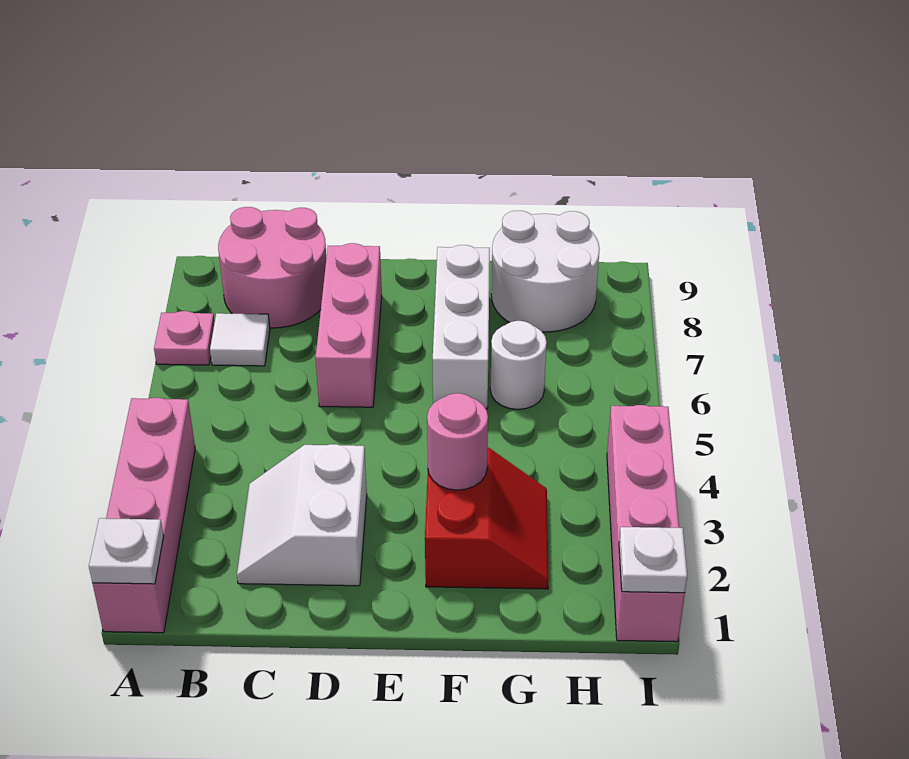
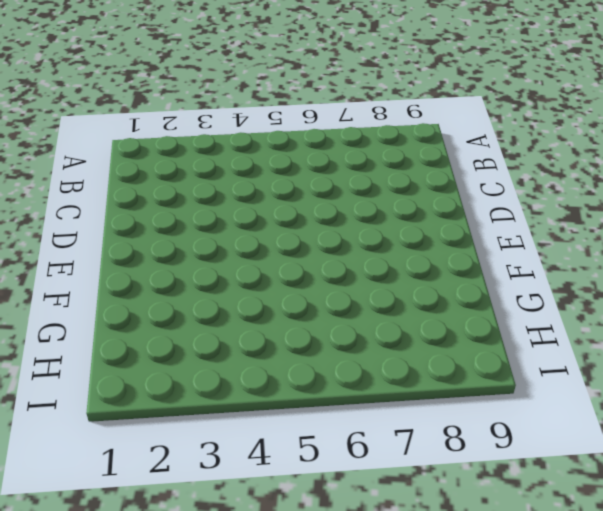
none -> pink brick A1:A4 level 1
none -> pink plate A7 level 1
none -> white tile B7 level 1

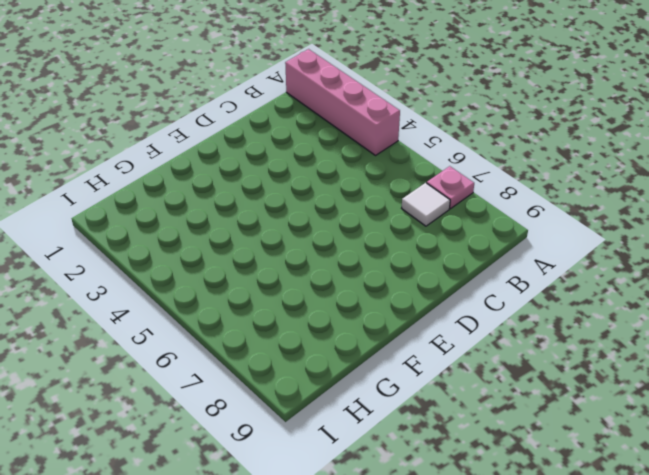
none -> pink round brick B8:C9 level 1
none -> white slope C2:D3 level 1 top D
none -> pink brick D6:D8 level 1

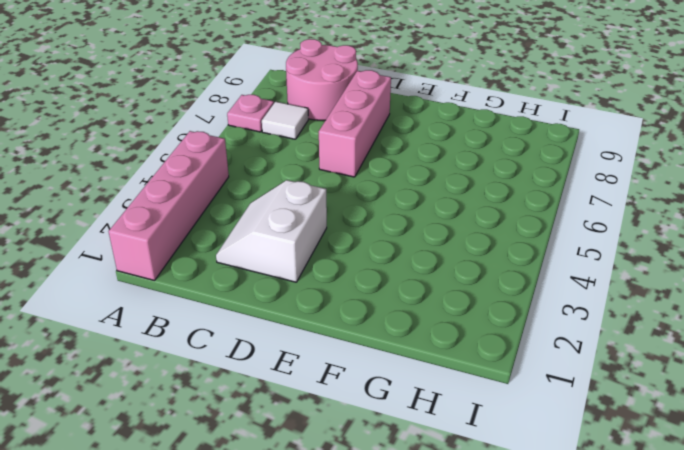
none -> red slope F2:G3 level 1 top F
none -> white brick F6:F8 level 1
none -> white round brick G6 level 1

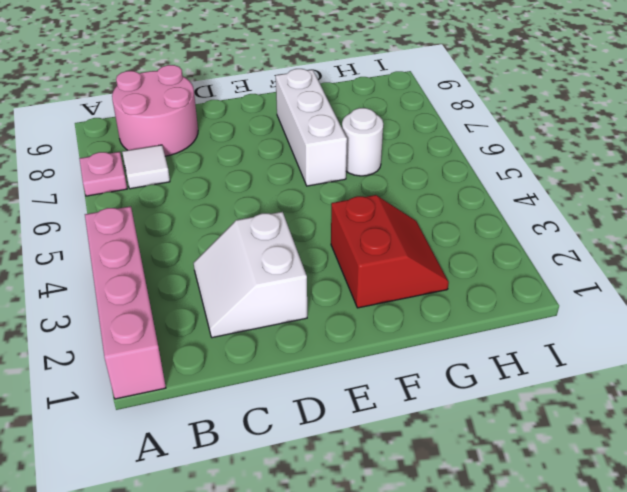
none -> pink brick D6:D8 level 1
none -> white round brick G8:H9 level 1
none -> pink brick I1:I4 level 1

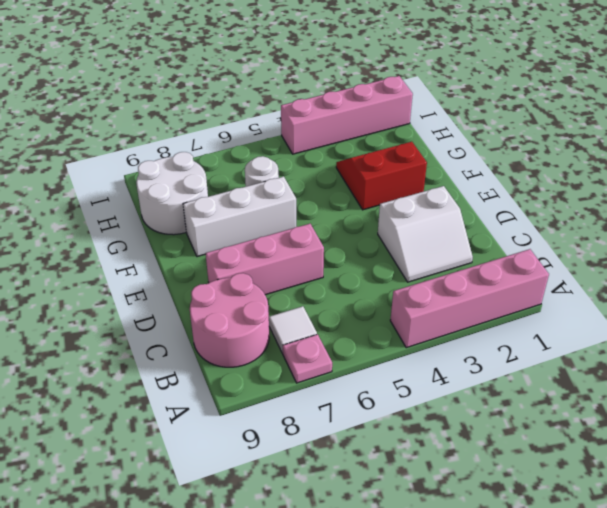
none -> white plate A1 level 2
none -> pink round brick F3 level 2
none -> white plate I1 level 2

